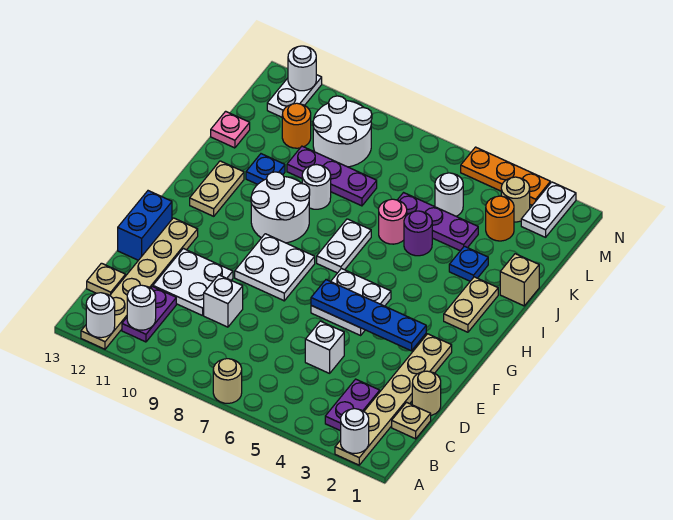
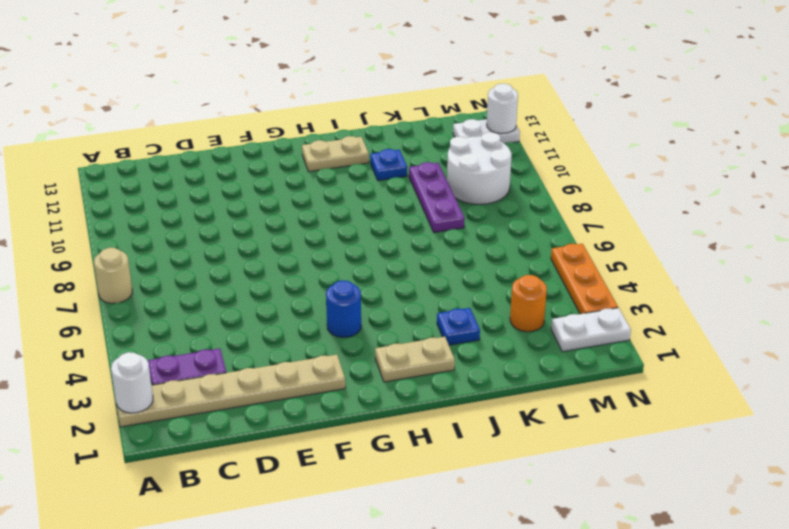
blue round brick G4 level 1 -> none
none -> tan plate A12:F12 level 1
none -> purple plate B11:C11 level 1
none -> tan plate C1 level 1
none -> tan plate C13 level 1

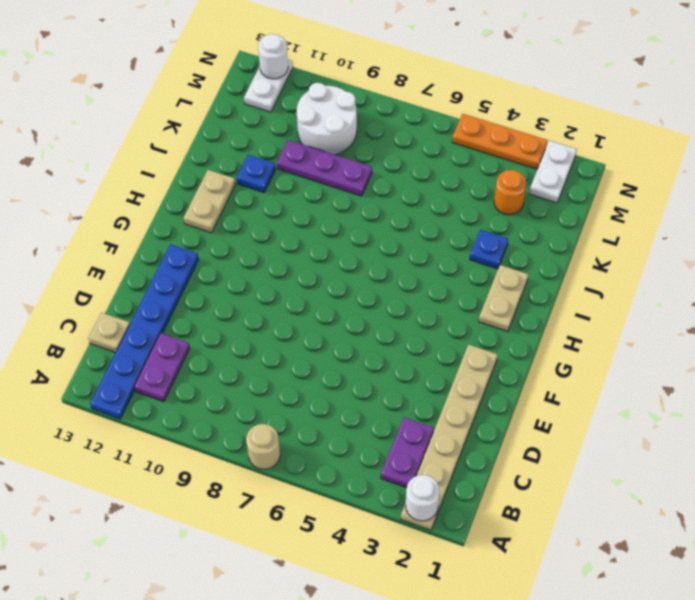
blue plate A12:F12 level 1 -> tan plate A12:F12 level 1
none -> tan plate C1 level 1
none -> tan round brick D1 level 1
none -> white brick D5 level 1
none -> white brick D9 level 1

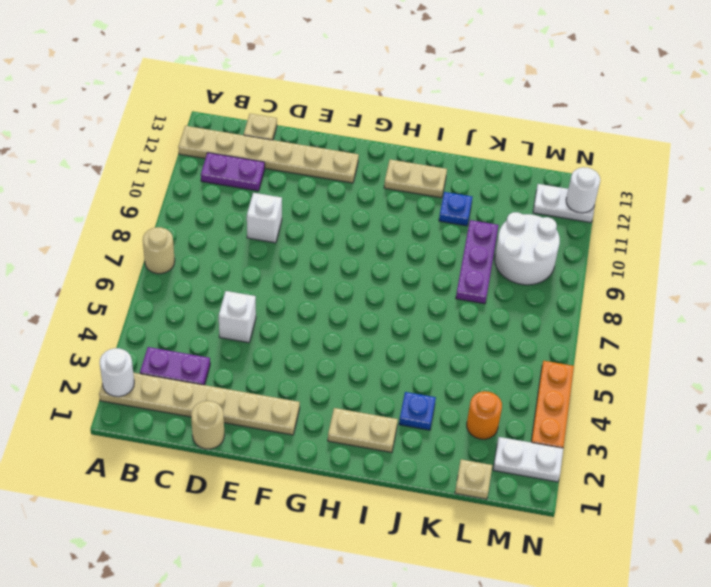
tan plate L1 level 1 -> tan plate C1 level 1
none -> white plate D10:E11 level 1
none -> blue brick E13:F13 level 1
none -> white plate F5:G6 level 1
none -> white plate F8:G9 level 1

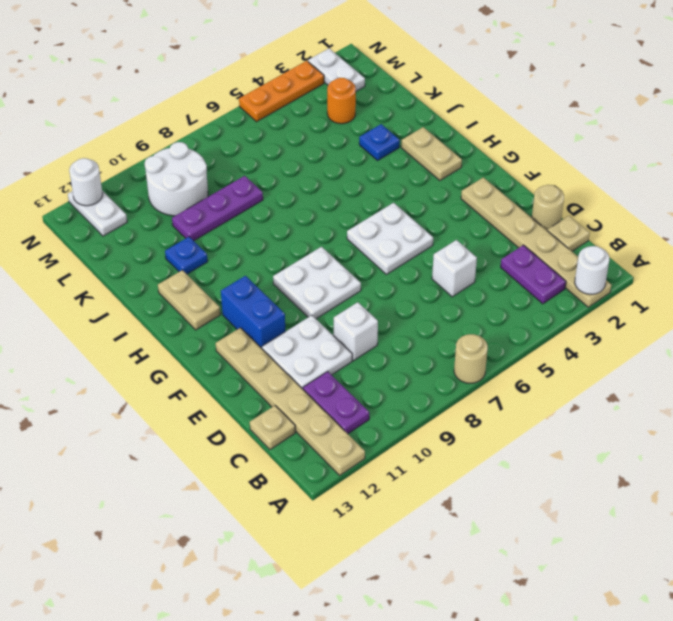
blue brick F11:G11 level 1 -> blue brick E13:F13 level 1
none -> white plate H7:I7 level 1
none -> white round brick H9:I10 level 1
none -> tan brick J1 level 1
none -> purple round brick J5 level 1

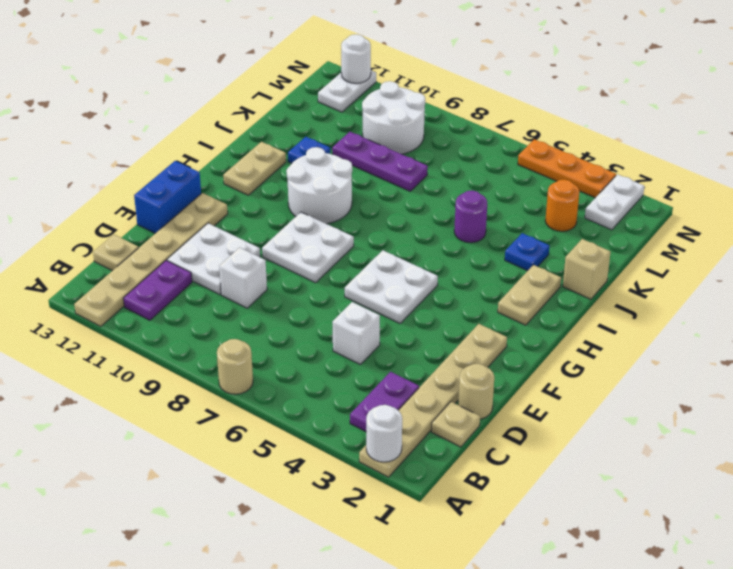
none -> white plate H7:I7 level 1
none -> pink round brick J6 level 1
none -> white round brick J9 level 1
none -> purple plate K4:K6 level 1

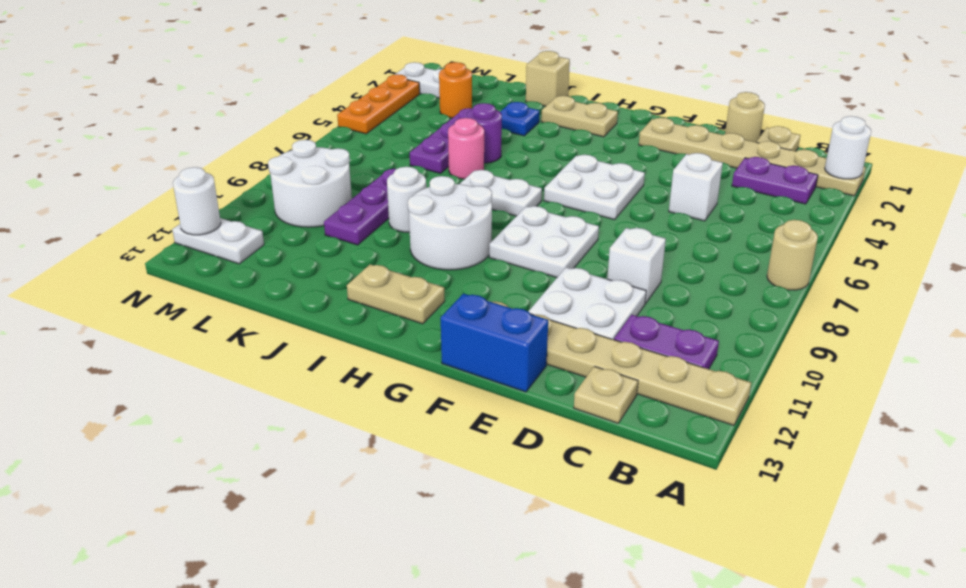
none -> blue plate J11 level 1
none -> pink plate K13 level 1
none -> white round brick L5 level 1
none -> orange round brick L11 level 1

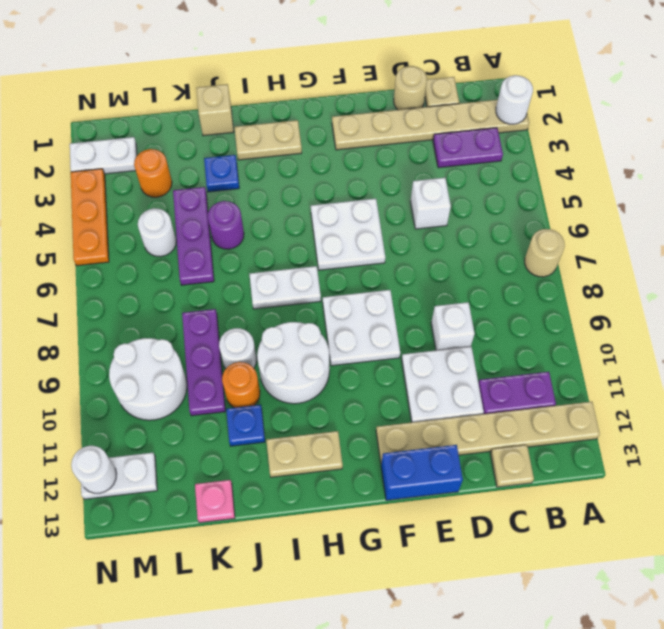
orange round brick J10 level 1 -> orange round brick L11 level 1
none -> pink round brick J6 level 1
none -> tan round brick M3 level 1
none -> white round brick A12 level 2
none -> white round brick B11 level 2

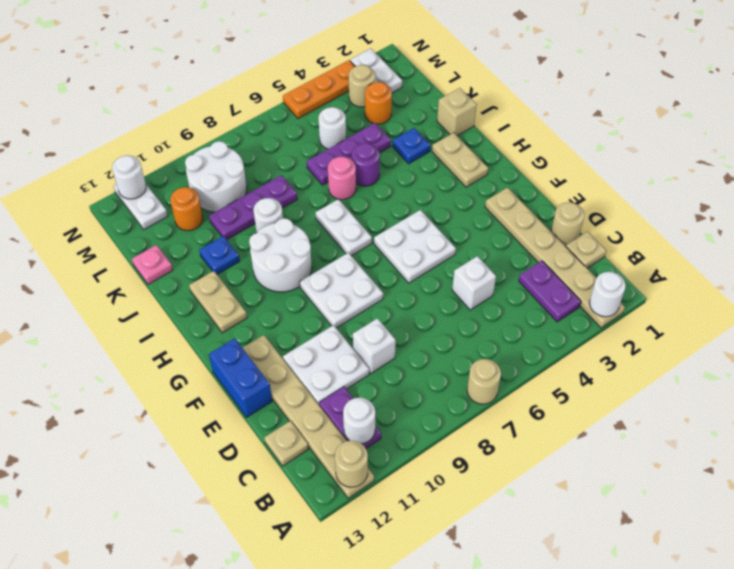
tan round brick A12 level 2 -> white round brick A12 level 2
none -> blue plate F3:F6 level 2

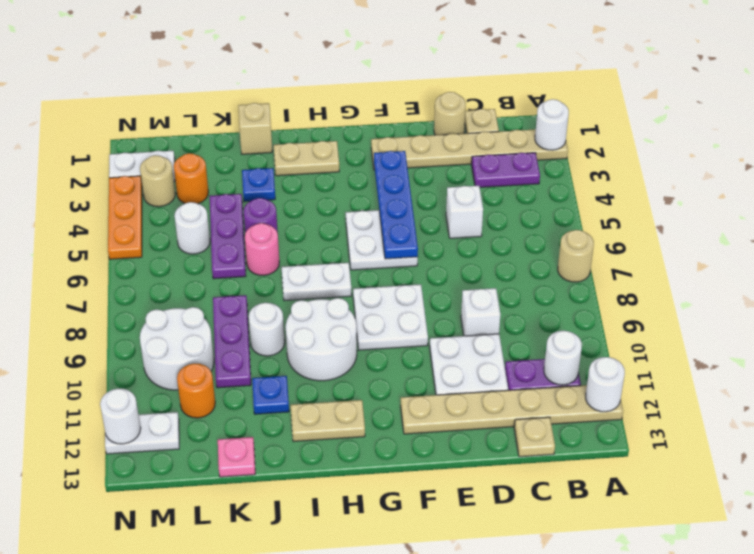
none -> blue brick E13:F13 level 1

